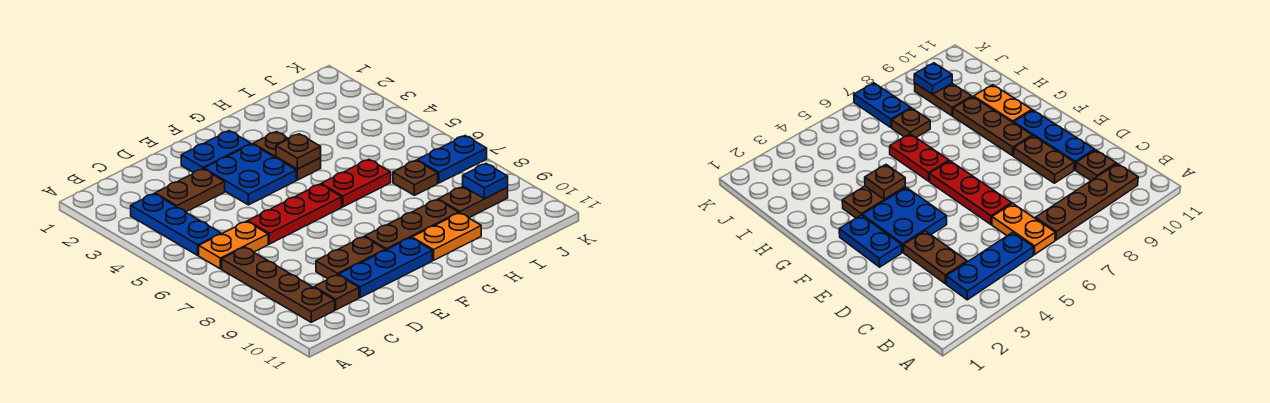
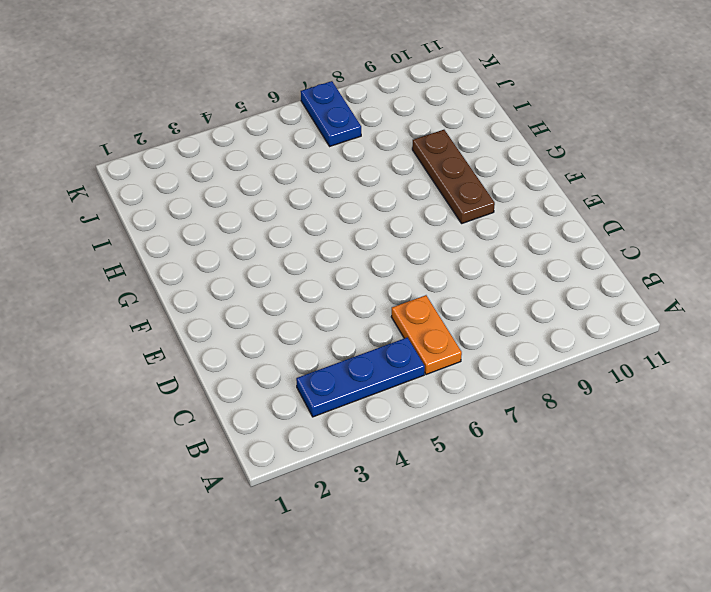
none -> brown plate B7:B10 level 1
none -> brown plate C3:D3 level 1
none -> brown plate C10 level 1

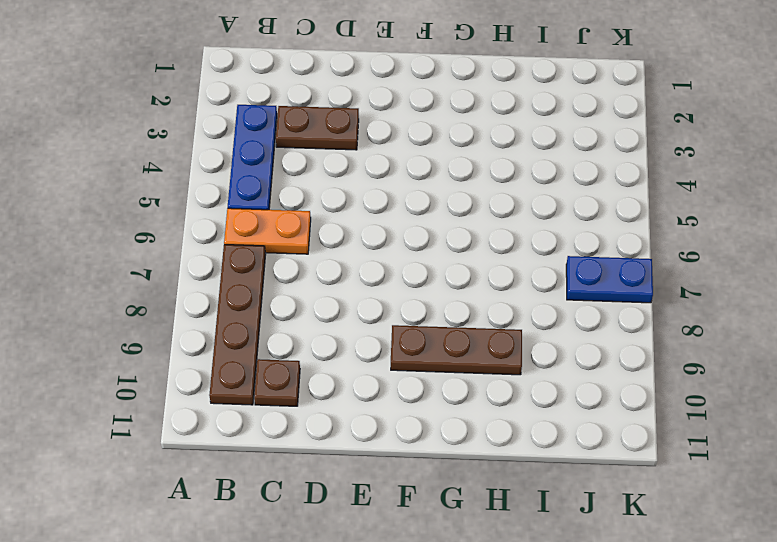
none -> red plate D6:F6 level 1
none -> brown plate D9:E9 level 1
none -> blue plate D10:F10 level 1

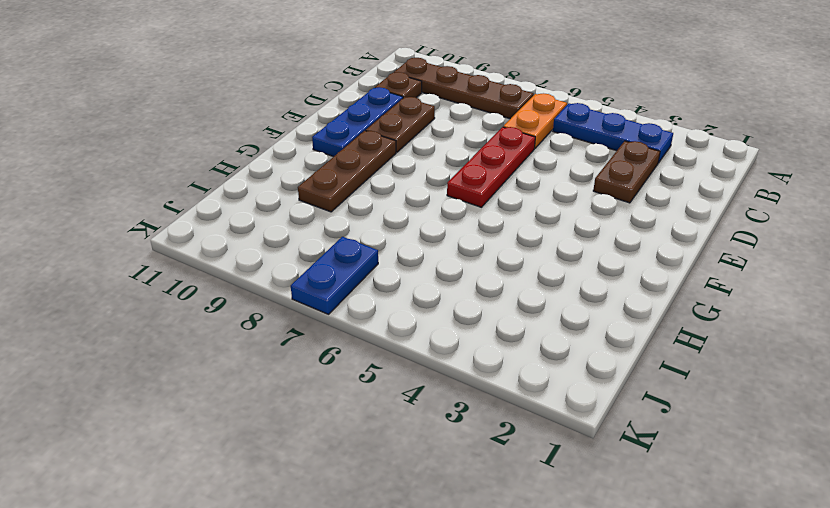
none -> blue plate E2:F2 level 1
none -> blue plate E3:F4 level 1
none -> brown plate G3:G4 level 1

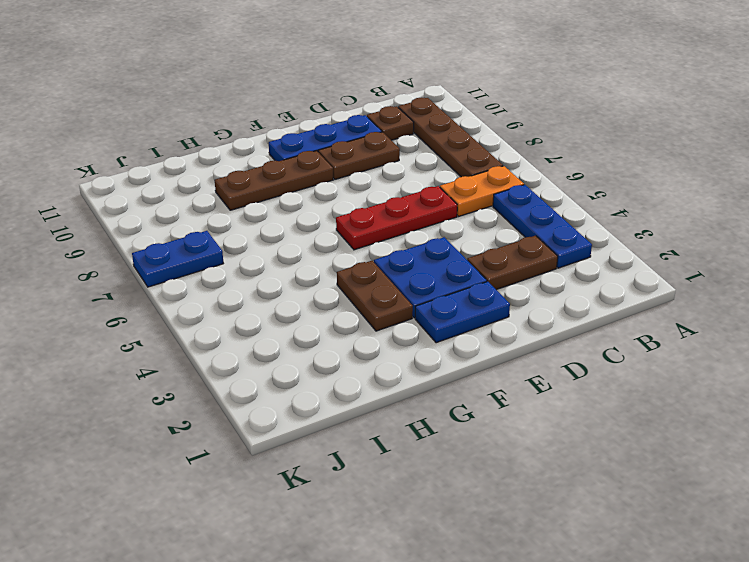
none -> red plate G6:H6 level 1
none -> orange plate G10:H10 level 1
none -> brown plate I7 level 1

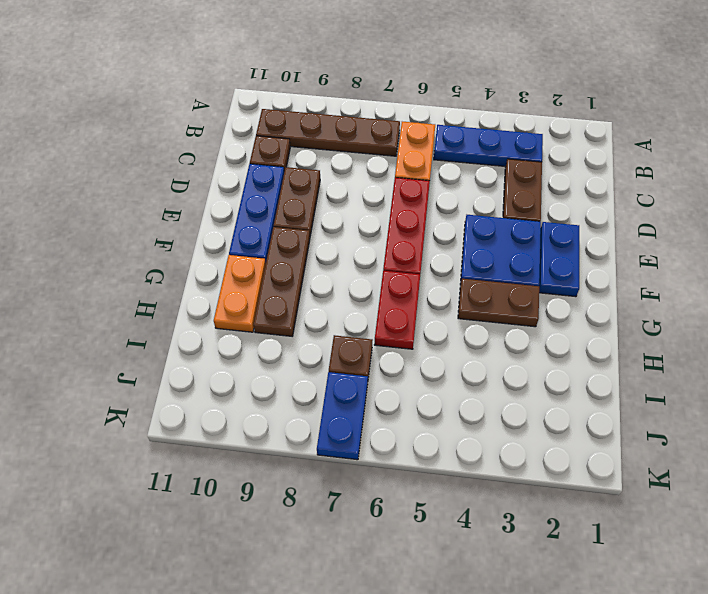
none -> brown plate I9:J9 level 1
none -> brown plate G4 level 2
none -> blue plate J9 level 2

